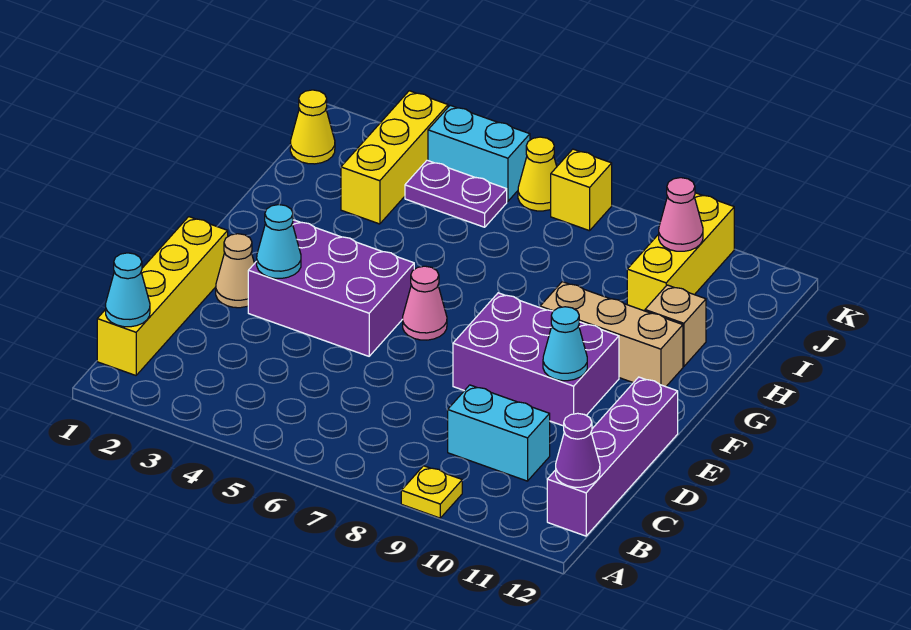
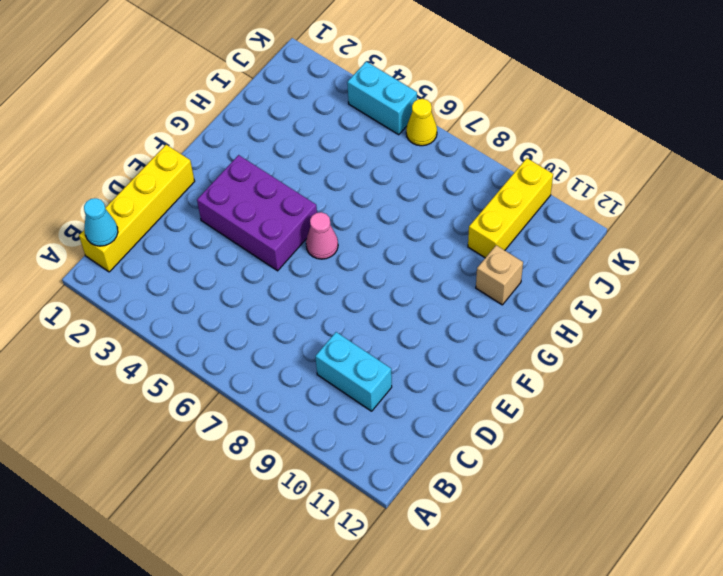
none -> yellow plate A9 level 1
none -> purple brick B12:E12 level 1
none -> tan cone E2 level 1

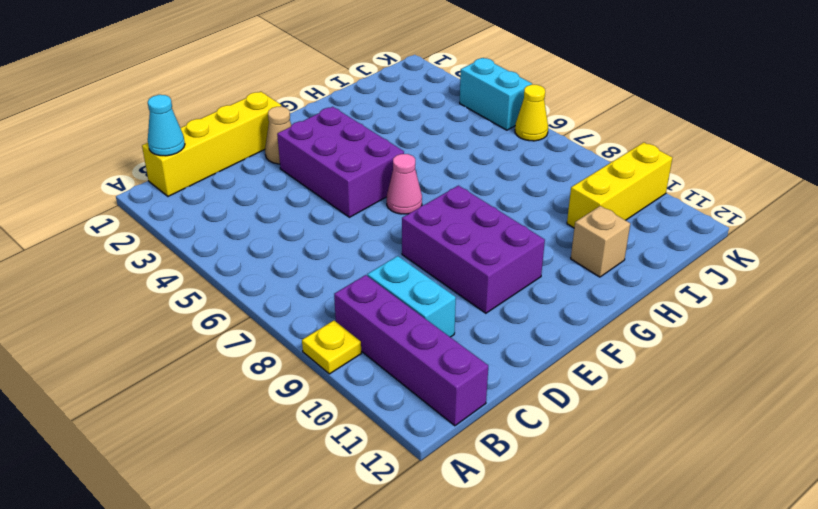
purple brick B9:B12 level 1 -> purple brick B12:E12 level 1
none -> tan brick G9:G11 level 1
none -> yellow brick I3:K3 level 1
none -> yellow cone J1 level 1

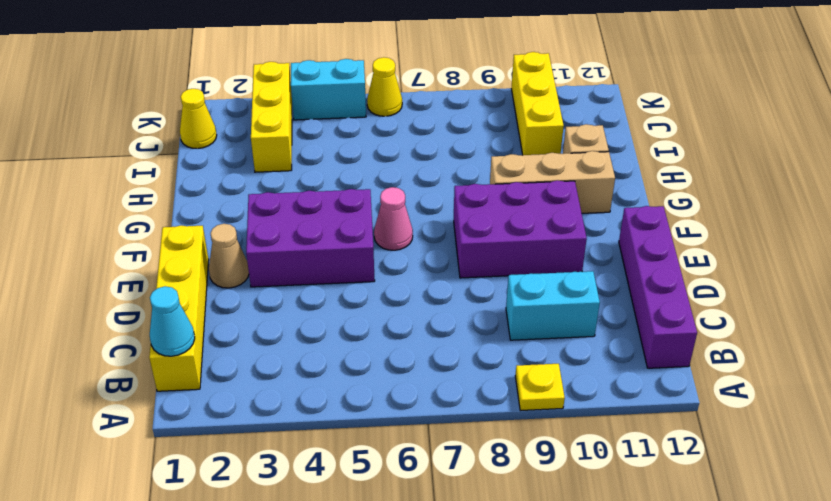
none -> purple plate J4:J5 level 1
none -> yellow brick K7 level 1
none -> purple cone B12 level 2

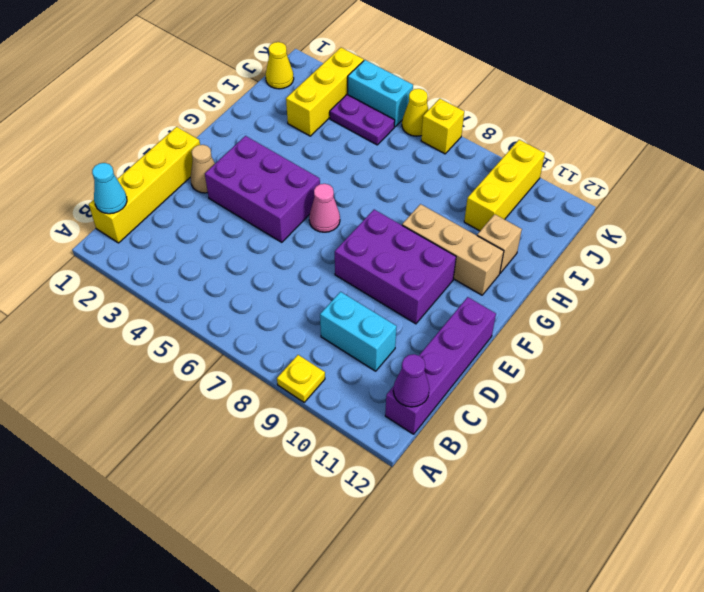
none -> cyan cone E3 level 2
none -> cyan cone E10 level 2
none -> pink cone J10 level 2

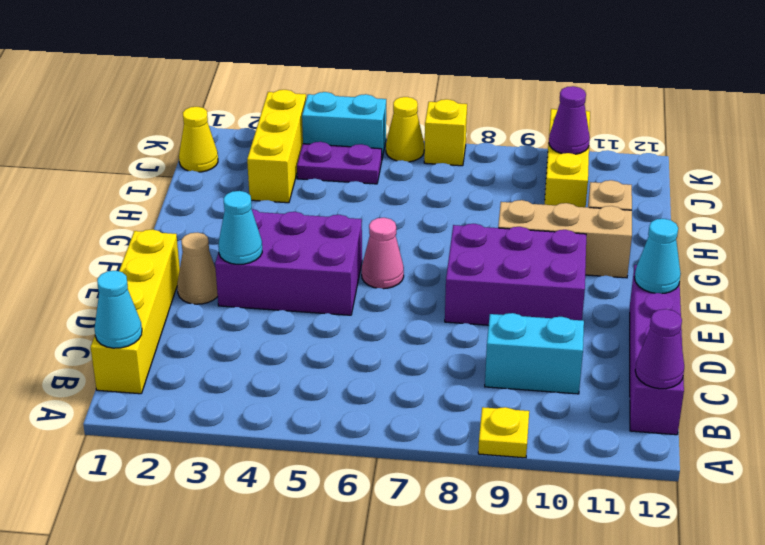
cyan cone E12 level 2 -> cyan cone E10 level 2
purple cone J10 level 2 -> pink cone J10 level 2

